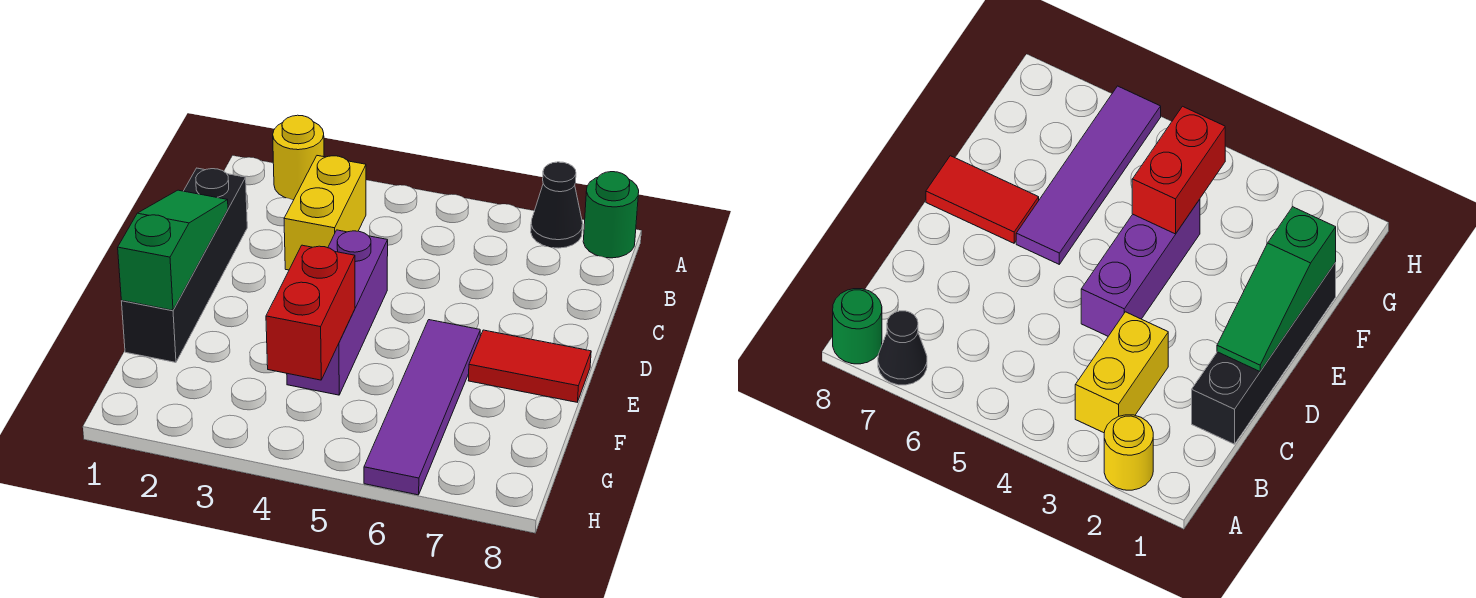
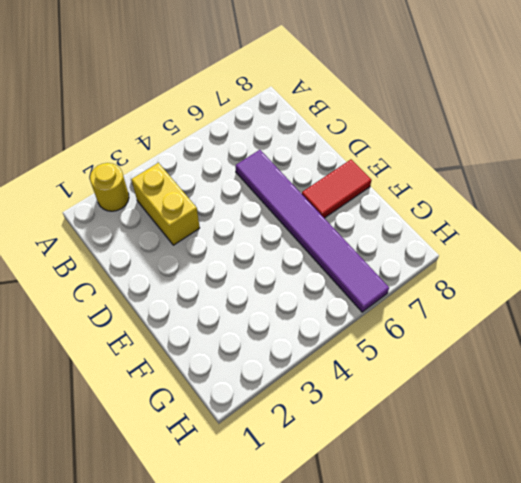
purple tile C6:H6 level 1 -> purple tile E6:H6 level 1
none -> black cone A7 level 1
none -> green round brick A8 level 1

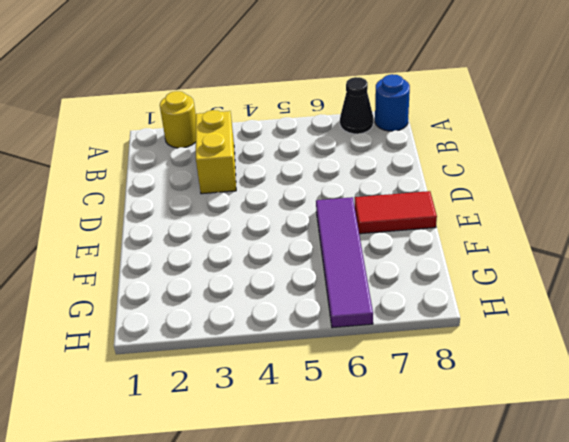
blue round brick A8 level 1 -> green round brick A8 level 1
none -> black brick C1:F1 level 1
none -> purple brick D4:F4 level 1

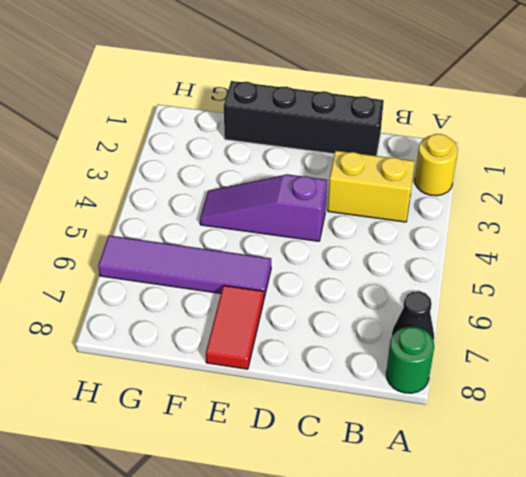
purple slope D4:F4 level 1 top D -> purple brick D4:F4 level 1
none -> green slope D1:F1 level 2 top F
none -> red brick F4:G4 level 2

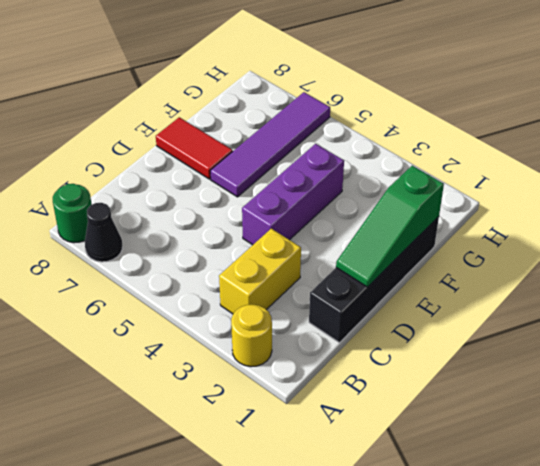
none -> red brick F4:G4 level 2

